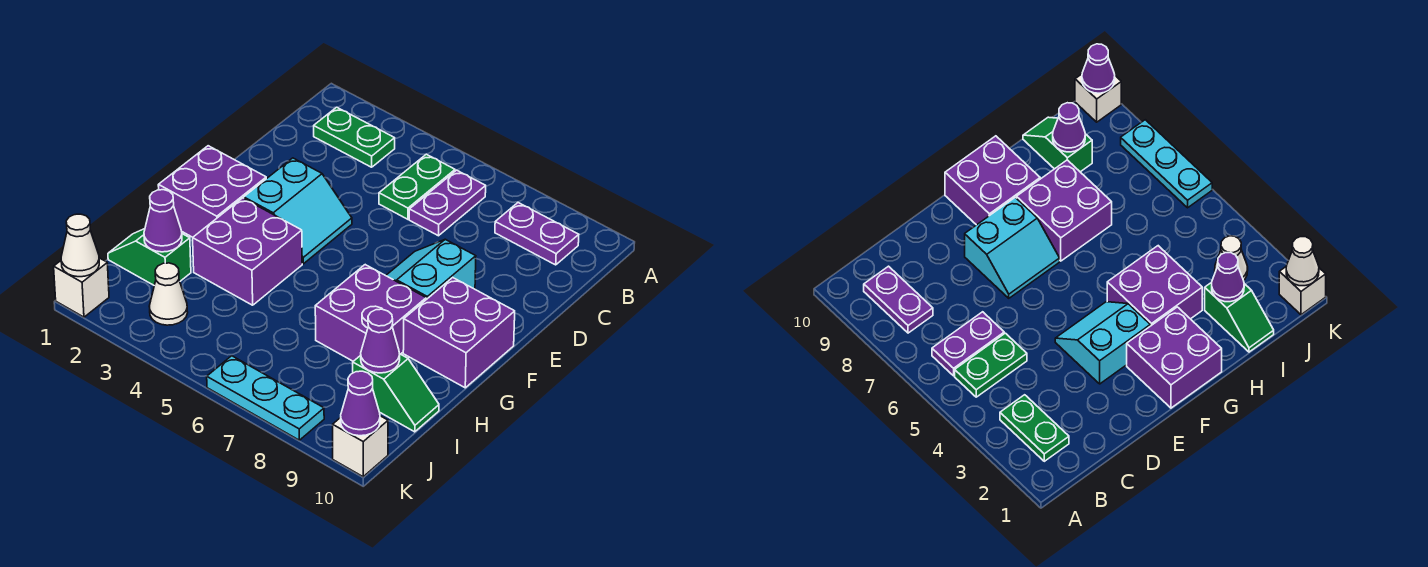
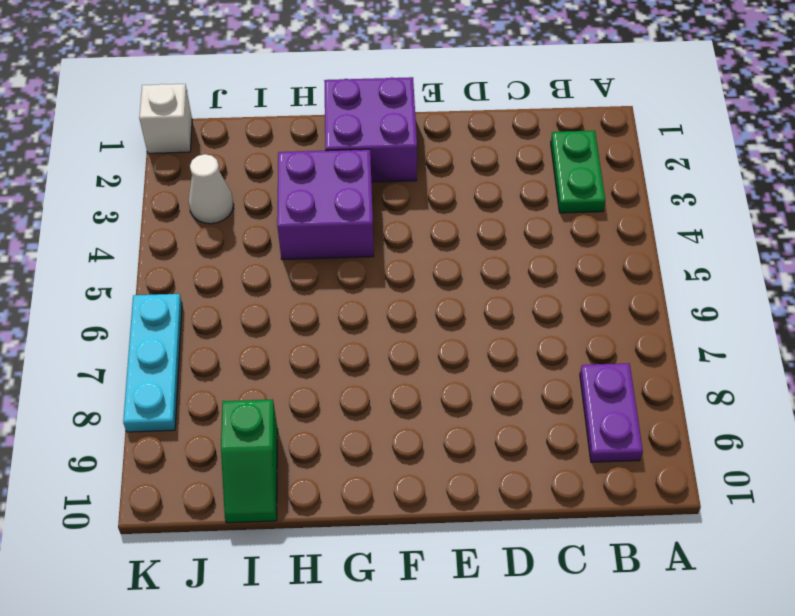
none -> green plate B5:C5 level 1
none -> purple plate B6:C6 level 1
none -> cyan slope E3:F4 level 1 top 3

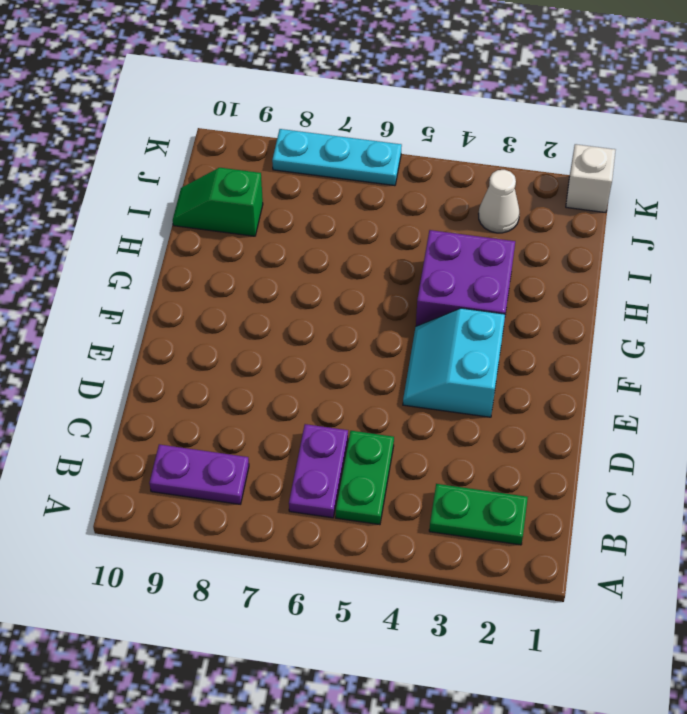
none -> cyan slope E7:F8 level 1 top 8
none -> purple brick F1:G2 level 1
none -> purple brick F9:G10 level 1

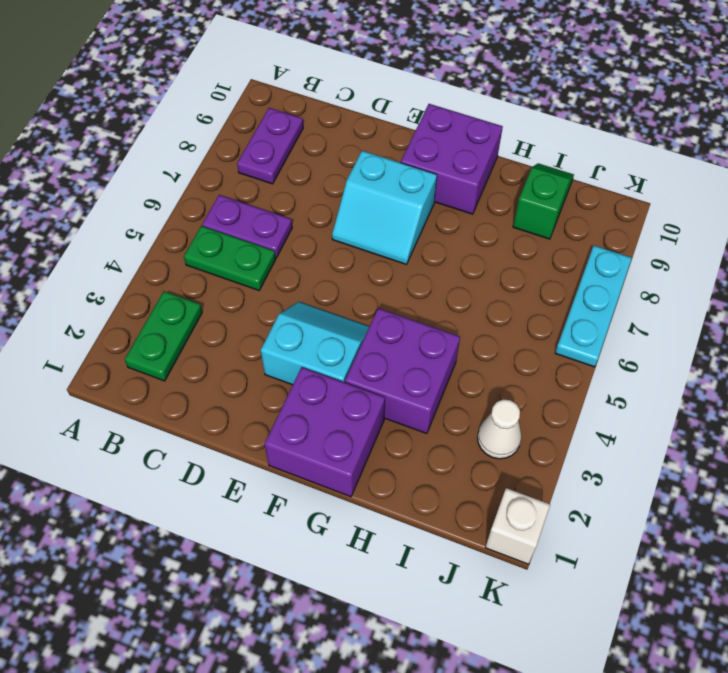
none -> purple brick G7:H8 level 1
none -> green slope I1:I2 level 1 top 2
none -> white brick K10 level 1

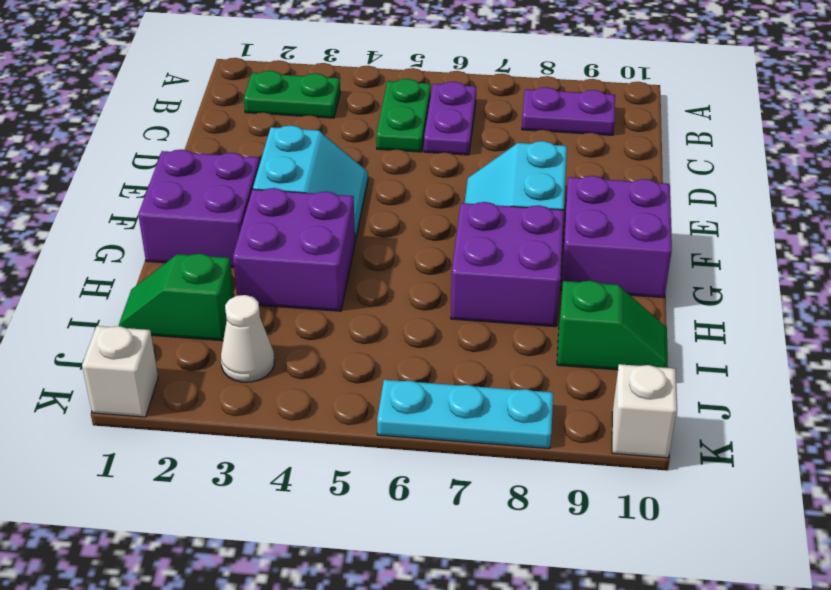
none -> purple cone I2 level 2
none -> purple cone I9 level 2
none -> white cone K1 level 2

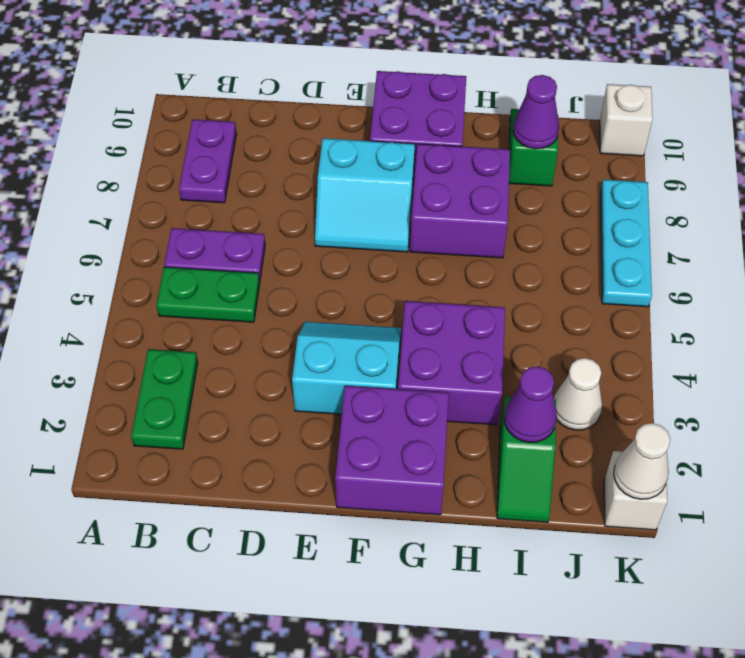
none -> purple cone K10 level 2

